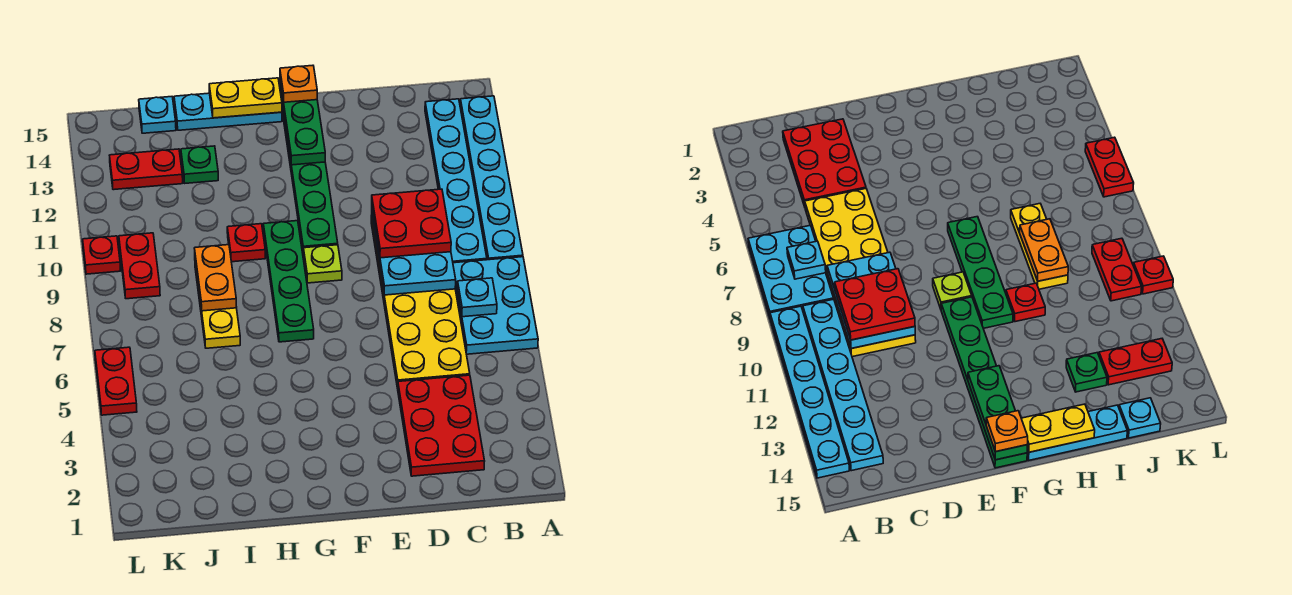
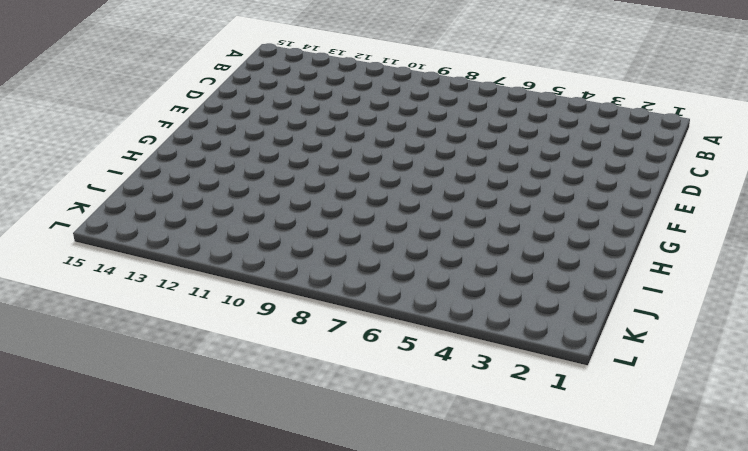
none -> cyan plate A6:B8 level 1
none -> cyan plate A9:A14 level 1
none -> cyan plate B9:B14 level 1

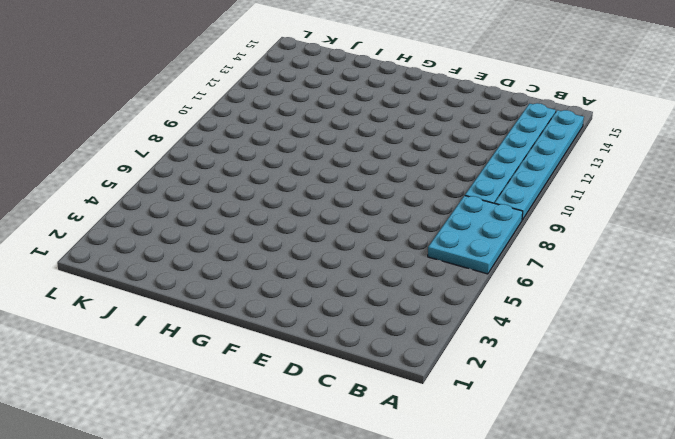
none -> red plate C2:D4 level 1
none -> yellow plate C5:D10 level 1
none -> lime plate F9 level 1

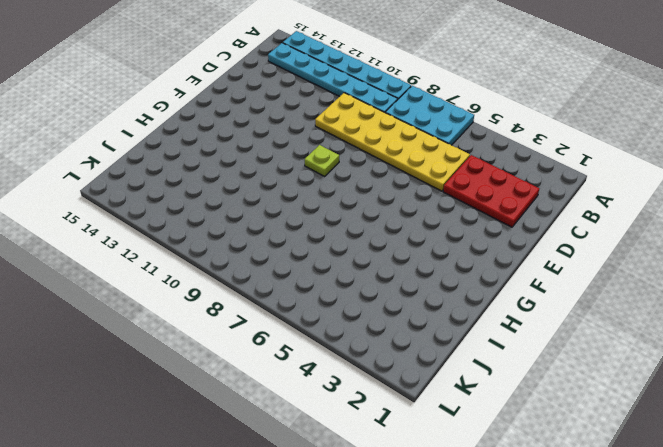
none -> green plate F10:F15 level 1
none -> green plate G7:G10 level 1
none -> cyan plate G15:I15 level 1

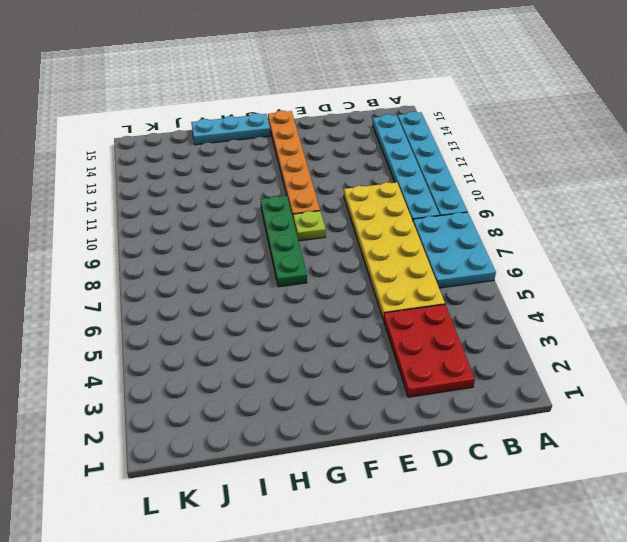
orange plate F10:F15 level 1 -> green plate F10:F15 level 1
none -> red plate H10 level 1
none -> yellow plate I7:I9 level 1
none -> green plate I13 level 1

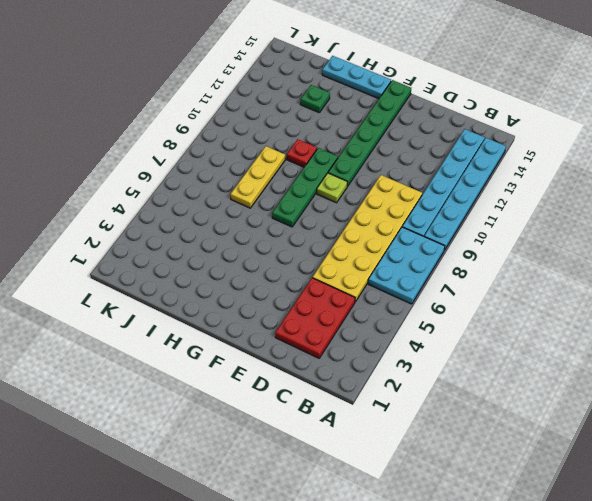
none -> red plate J13:K13 level 1
none -> cyan plate J15 level 1
none -> red plate K9:K10 level 1

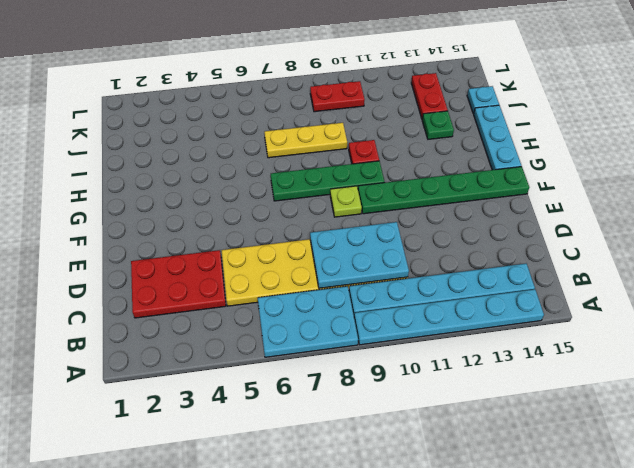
none -> red plate L5:L6 level 1
none -> red plate L10 level 1
none -> cyan plate B7 level 2

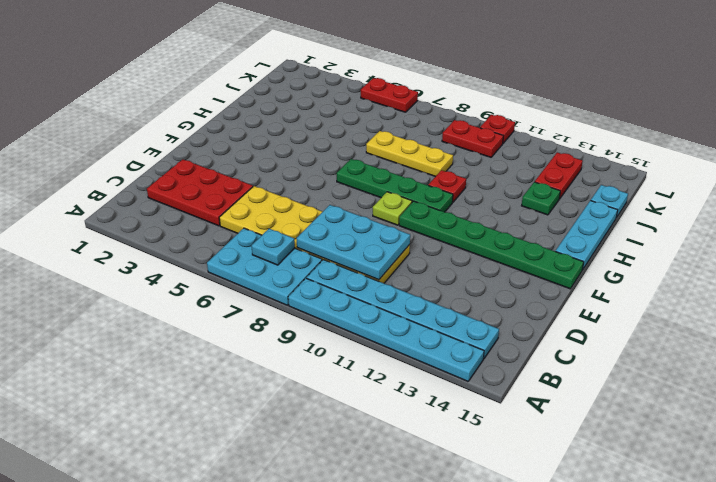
none -> green plate F13:F15 level 2
none -> yellow plate G15:H15 level 2
none -> orange plate I8:I9 level 2

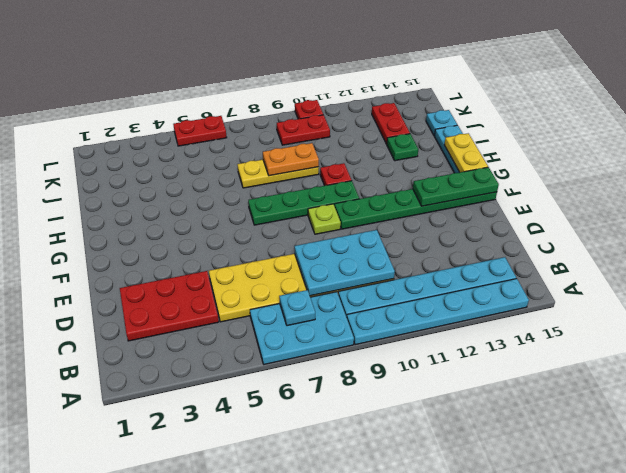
none -> red plate C9:D10 level 3
none -> orange plate F15 level 3

